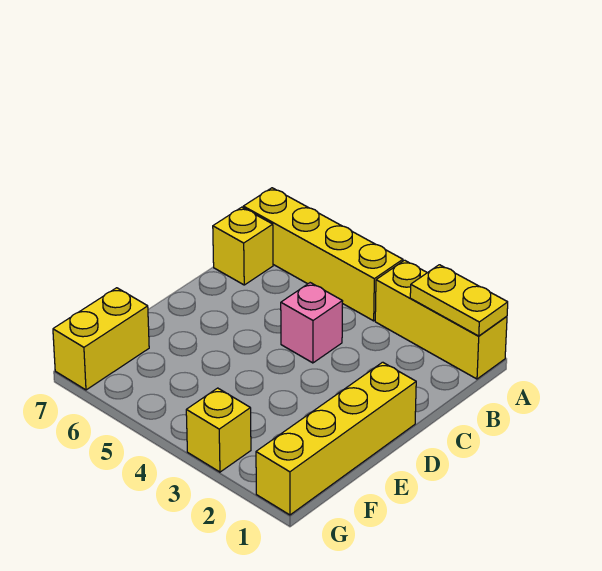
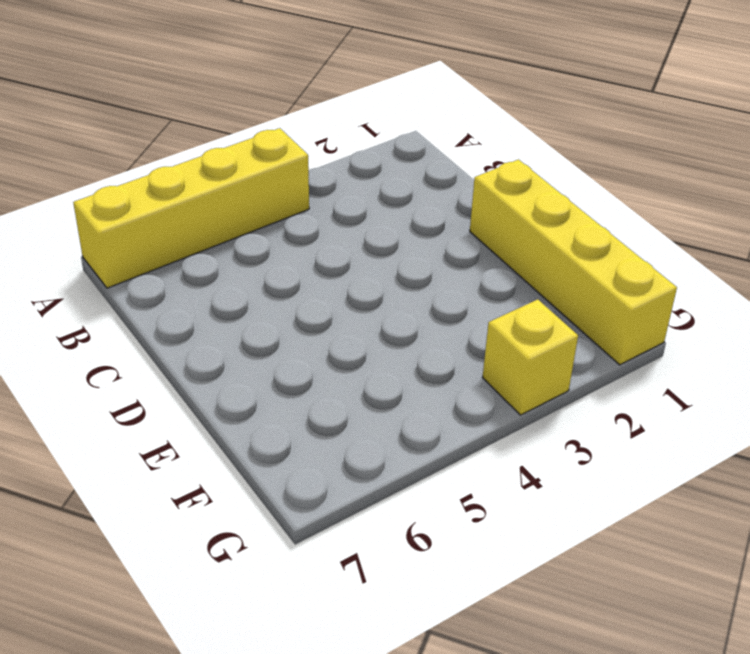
none -> yellow brick A1:A3 level 1
none -> yellow brick B7 level 1

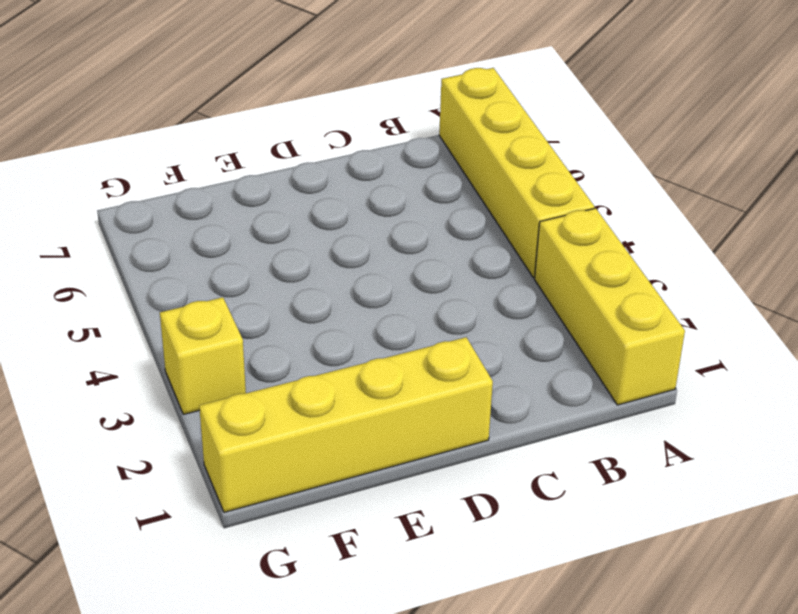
none -> yellow brick B7 level 1
none -> pink brick C4 level 1

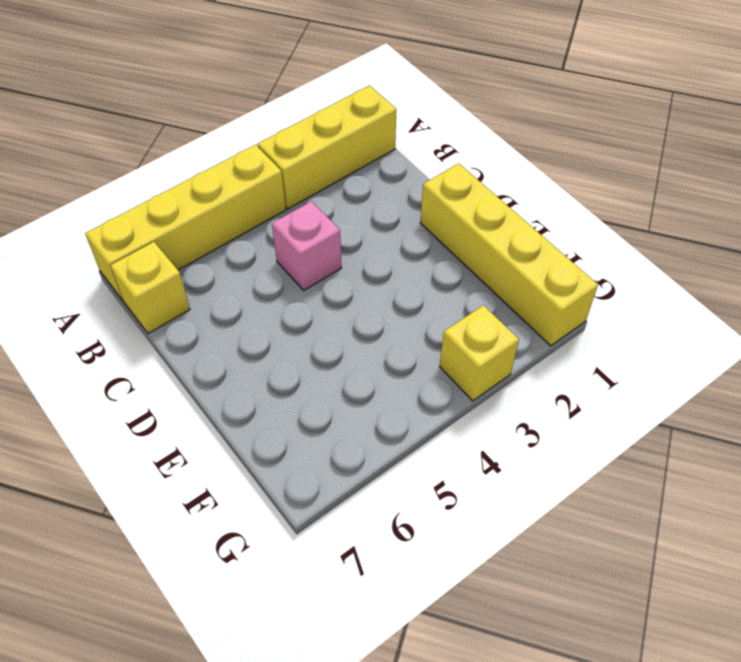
none -> yellow brick F7:G7 level 1
none -> yellow plate A1:A2 level 2

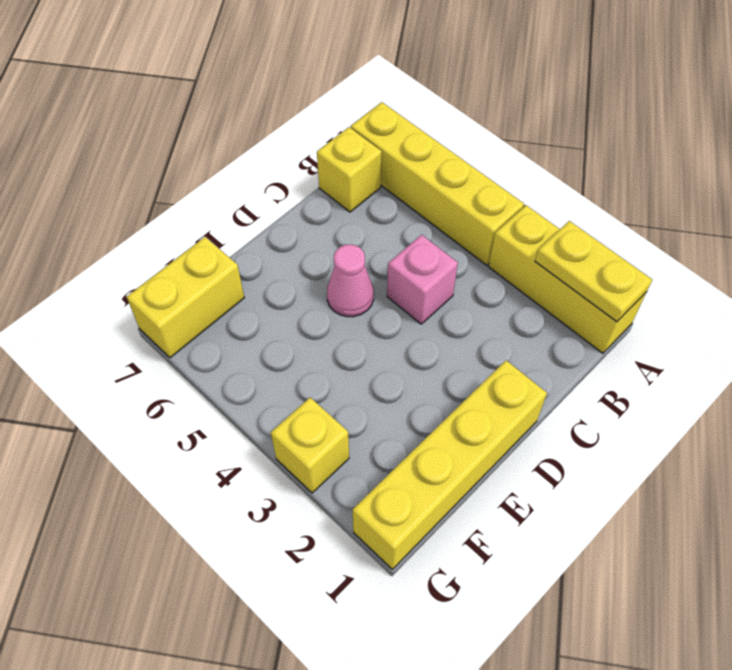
pink cone D5 level 1 -> none

